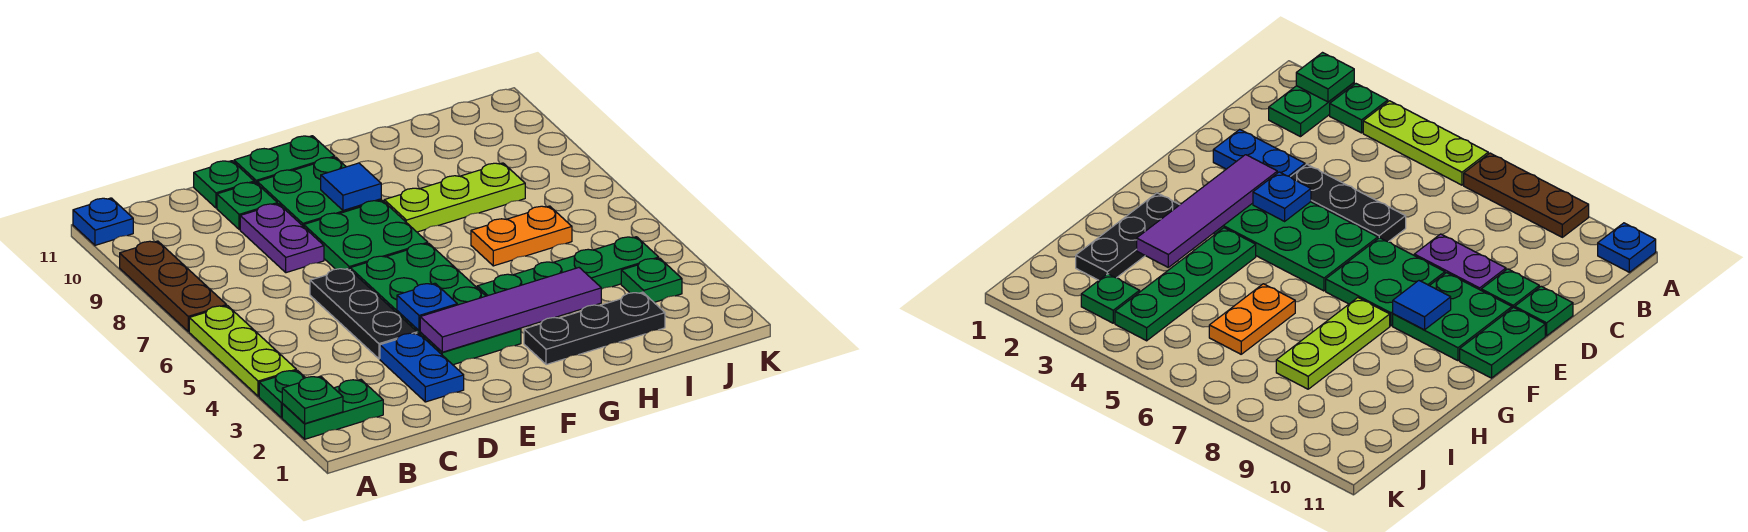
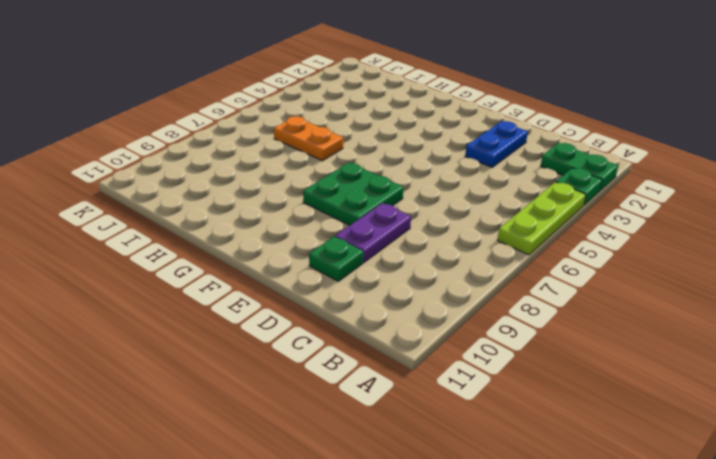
none -> brown plate A7:A9 level 1
none -> blue plate A11 level 1
none -> black plate D4:D6 level 1

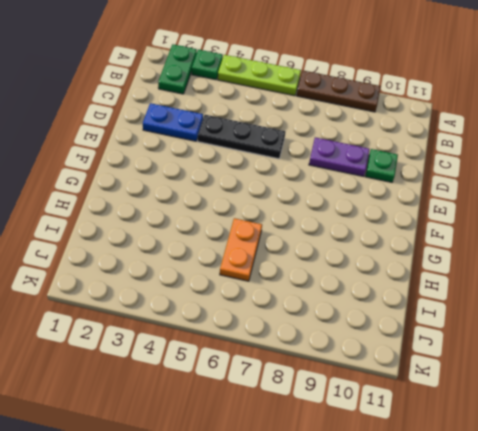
none -> blue plate A11 level 1
none -> green plate D11 level 1
none -> green plate E3:F6 level 1

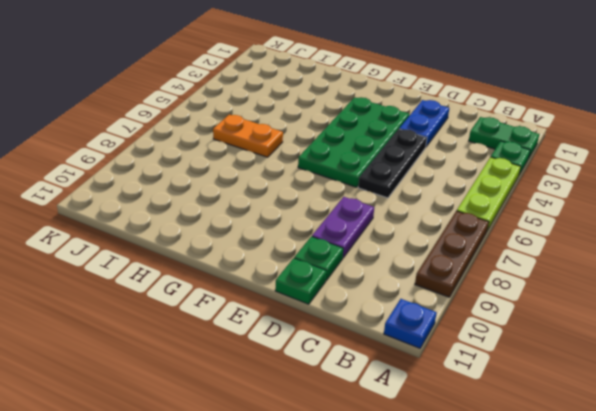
none -> green plate E7:F8 level 1
none -> green plate E9:F10 level 1
none -> green plate E11:F11 level 1

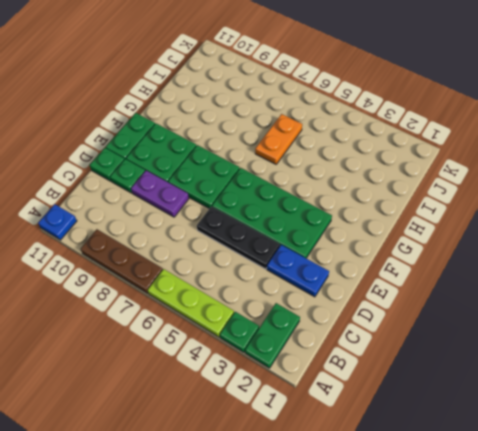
none -> black plate G2:I2 level 1
none -> green plate G4:J4 level 1
none -> lime plate G8:I8 level 1

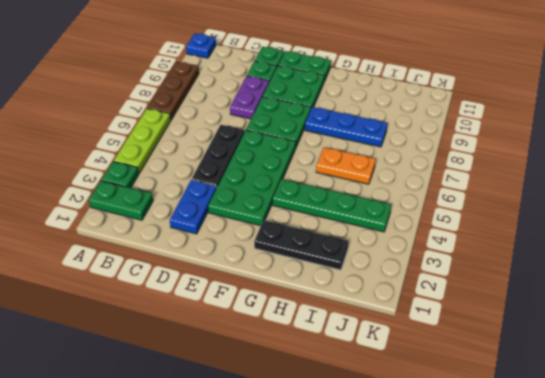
blue plate G8:I8 level 1 -> lime plate G8:I8 level 1
none -> green plate J3 level 1
none -> green plate A2 level 2
none -> purple tile E3:H3 level 2

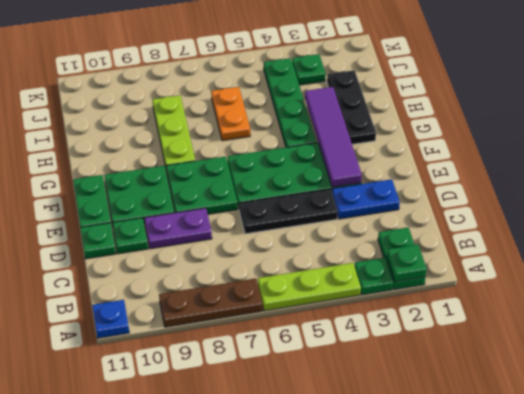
none -> blue plate E4 level 2
none -> blue tile F9 level 2

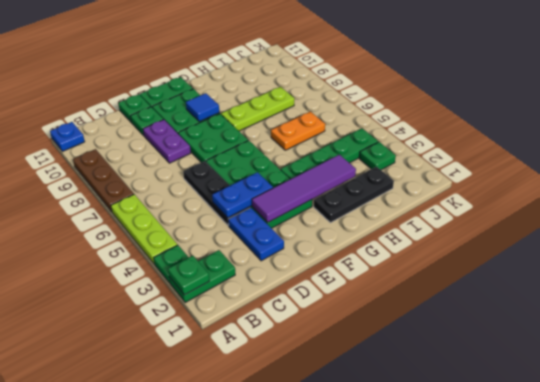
blue plate D4:E4 level 2 -> blue plate E4 level 2

